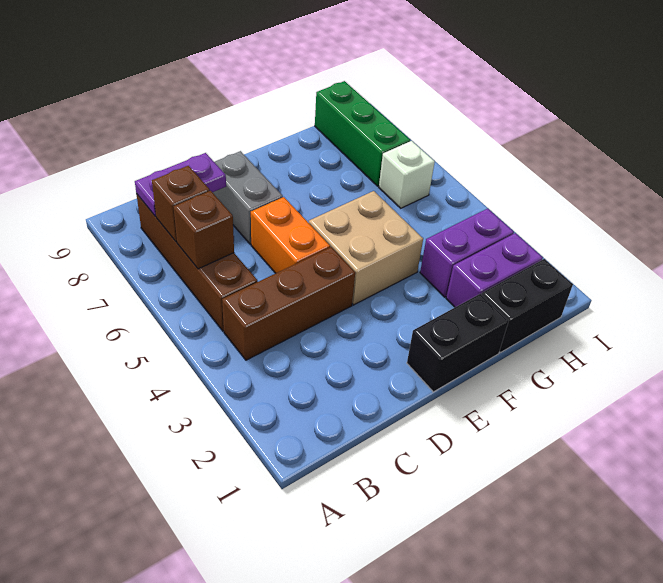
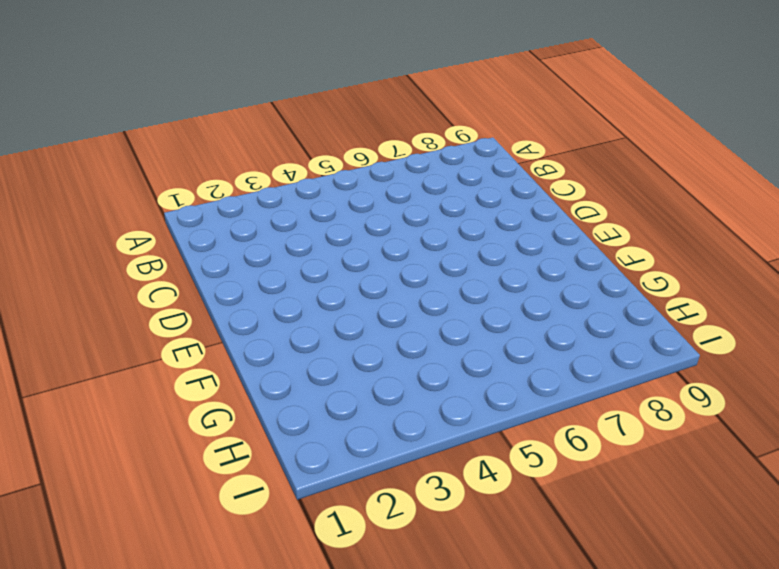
none -> brown brick B4:D4 level 1
none -> brown brick B5:B8 level 1
none -> orange brick D5:D6 level 1

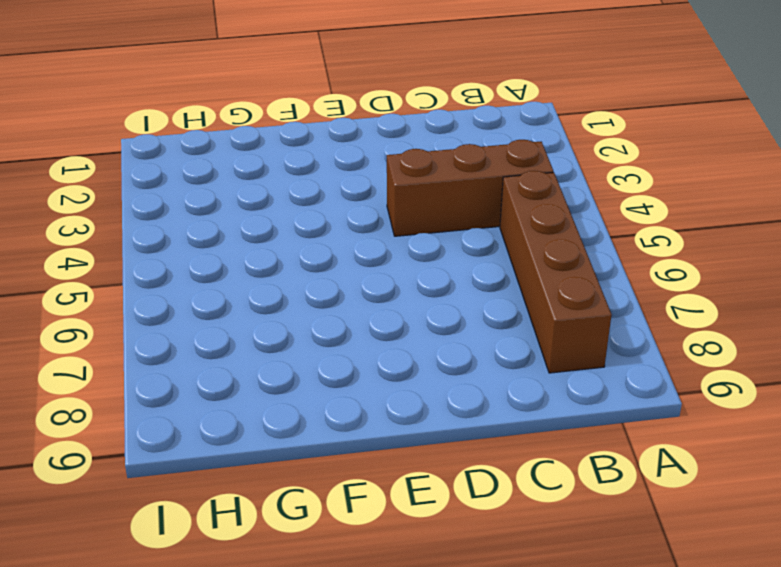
none -> orange brick D5:D6 level 1
none -> grey brick D7:D8 level 1
none -> black brick E1:F1 level 1

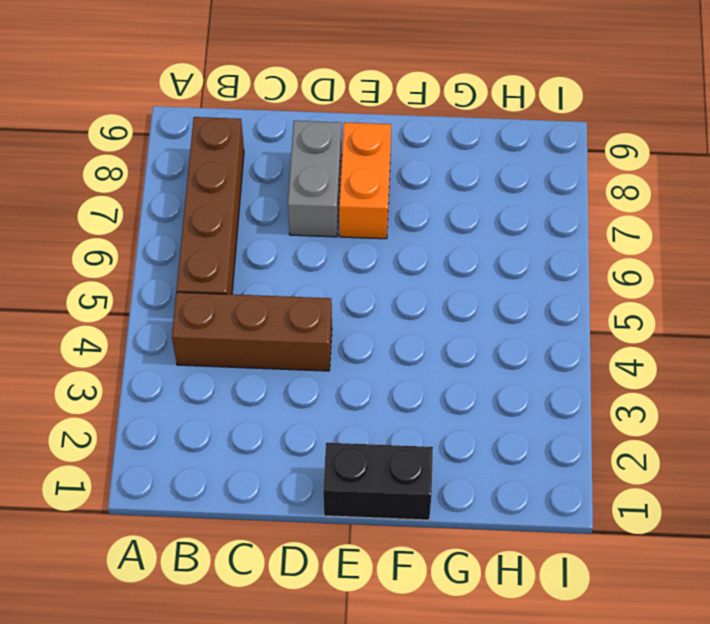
orange brick E7:E8 level 1 -> orange brick D5:D6 level 1
none -> tan brick E4:F5 level 1
none -> black brick G1:H1 level 1
none -> purple brick G2:H2 level 1

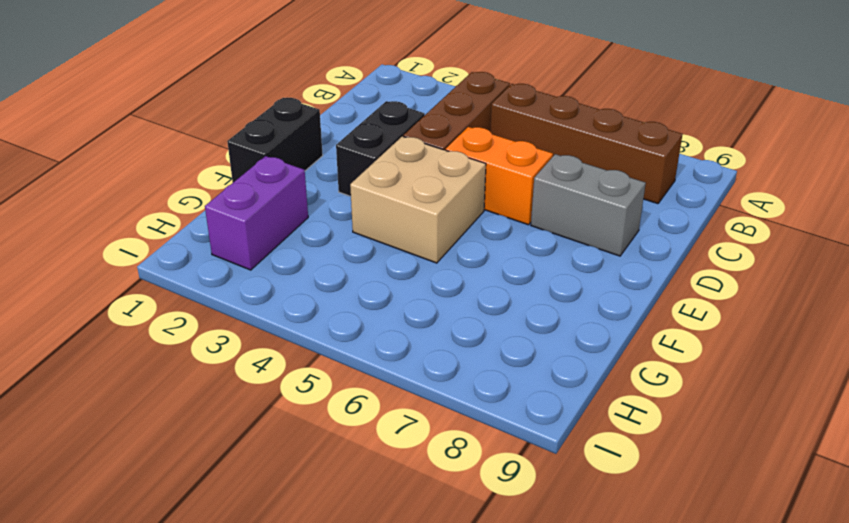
black brick D3:E3 level 1 -> black brick G1:H1 level 1
none -> purple brick G3:H3 level 1
none -> white brick H6 level 1
none -> green brick H7:H9 level 1

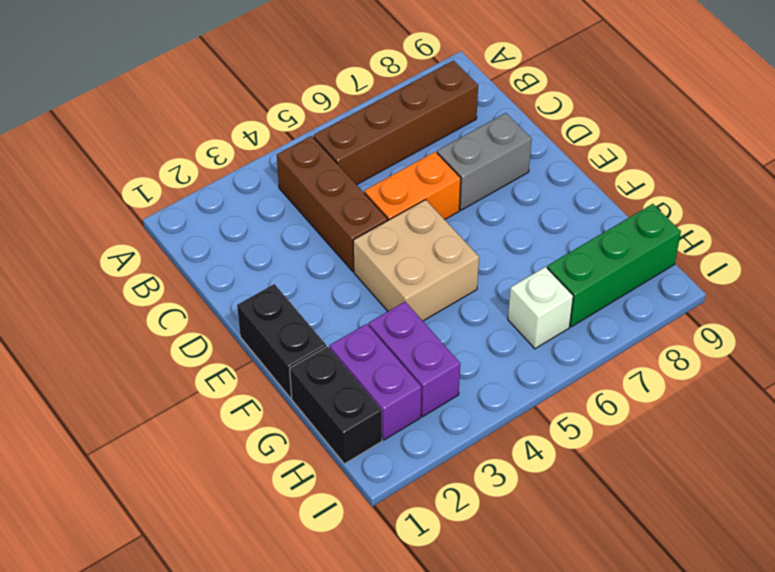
none -> brown brick B6 level 2
none -> brown brick B7 level 2
none -> purple plate B8:C8 level 2

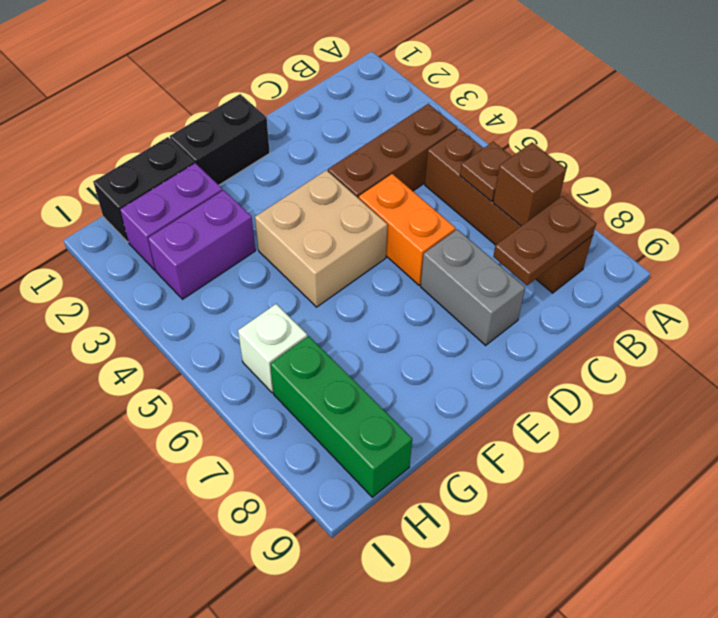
brown plate B6 level 2 -> brown brick B6 level 2
brown plate B8:C8 level 2 -> purple plate B8:C8 level 2

